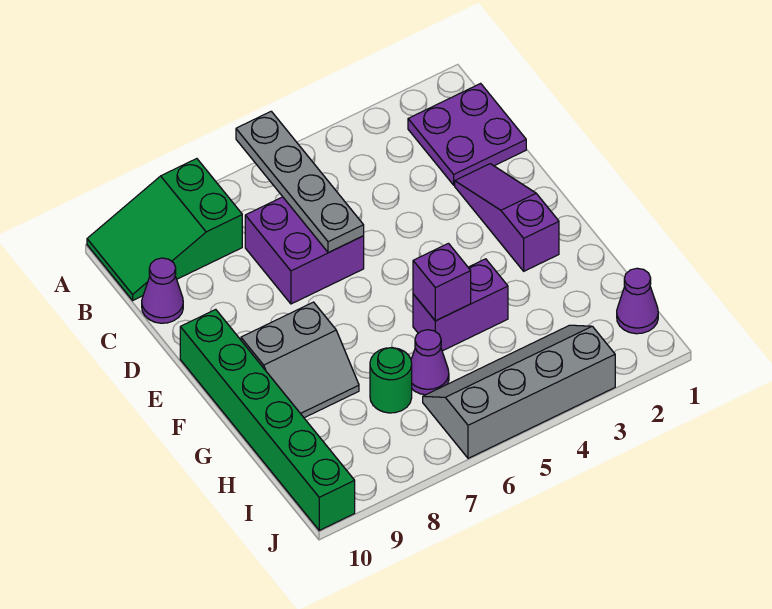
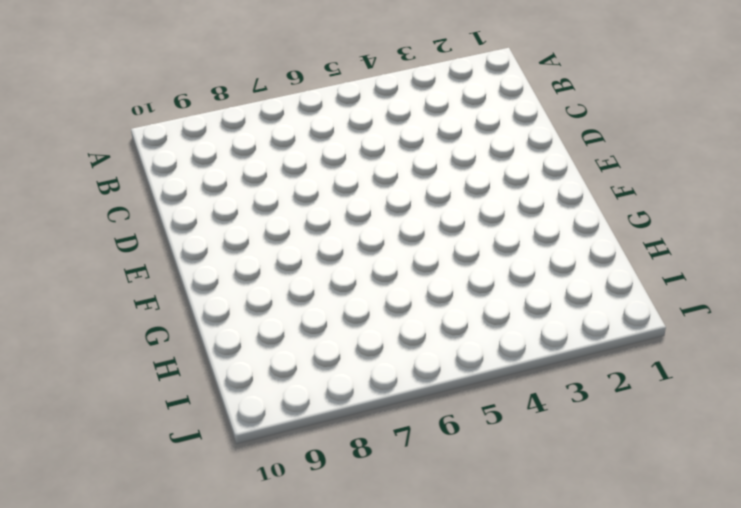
none -> green slope A8:B10 level 1 top 8
none -> purple plate B1:C2 level 1
none -> purple brick C6:D7 level 1

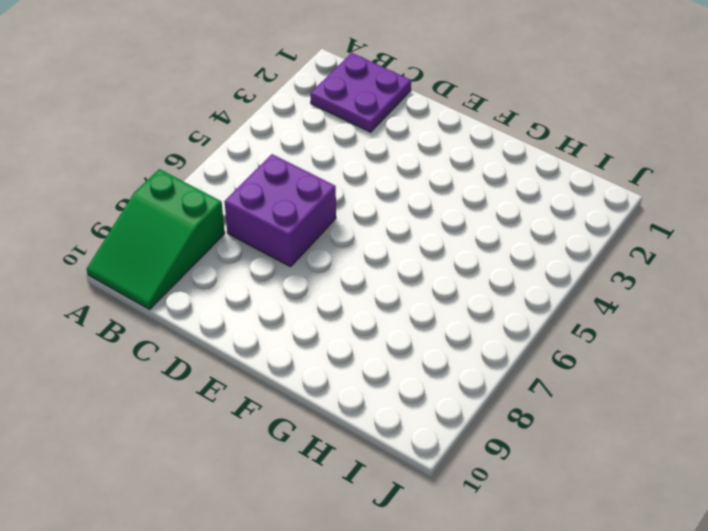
none -> purple cone C10 level 1
none -> purple slope D2:F2 level 1 top F
none -> green brick E10:J10 level 1

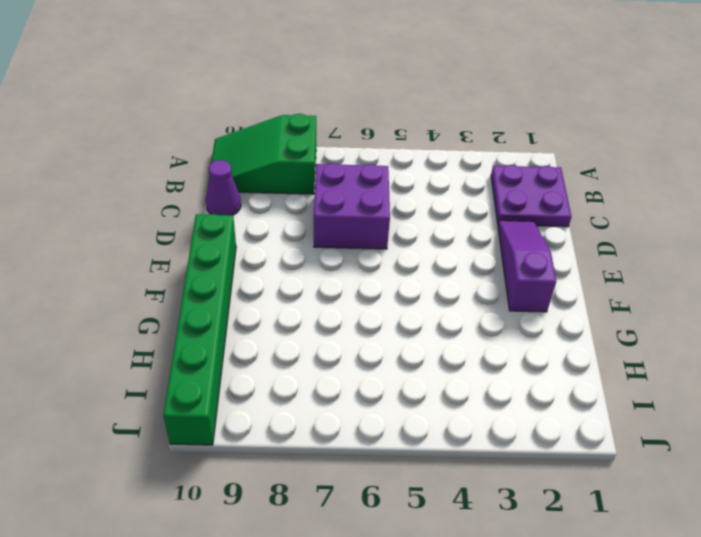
none -> grey slope F8:G9 level 1 top F
none -> purple brick G4:G5 level 1
none -> purple cone H6 level 1

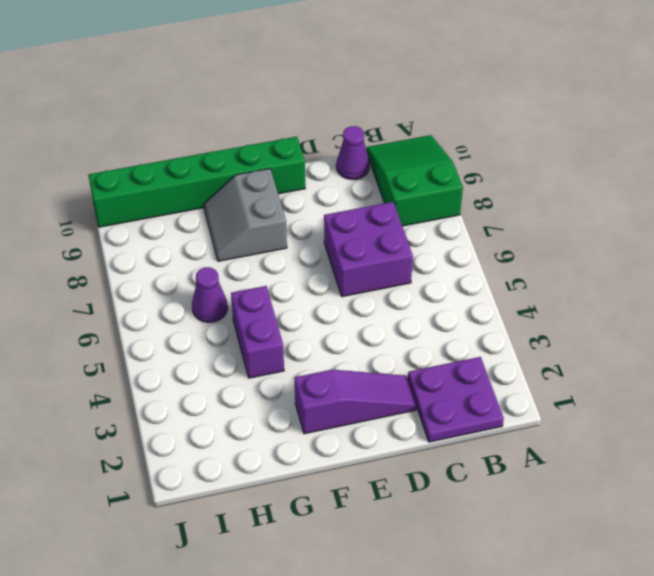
none -> green round brick H7 level 1
none -> purple cone I1 level 1
none -> grey slope I3:J6 level 1 top J

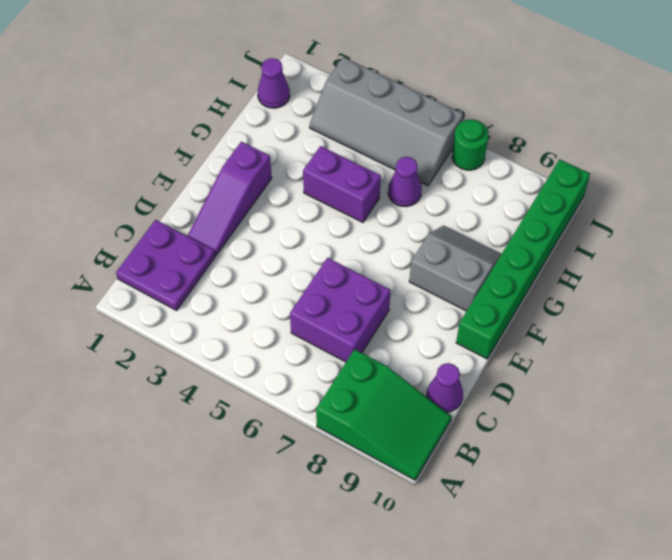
green round brick J7 level 1 -> green round brick H7 level 1
none -> grey plate A6:D6 level 2
none -> purple brick G5 level 2

